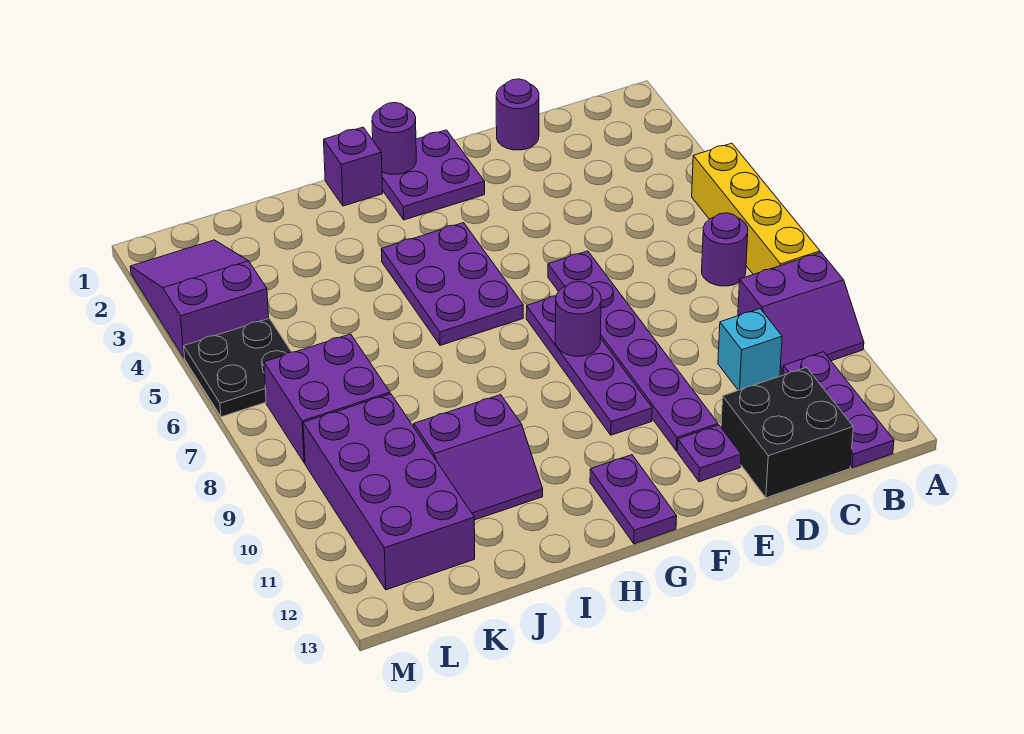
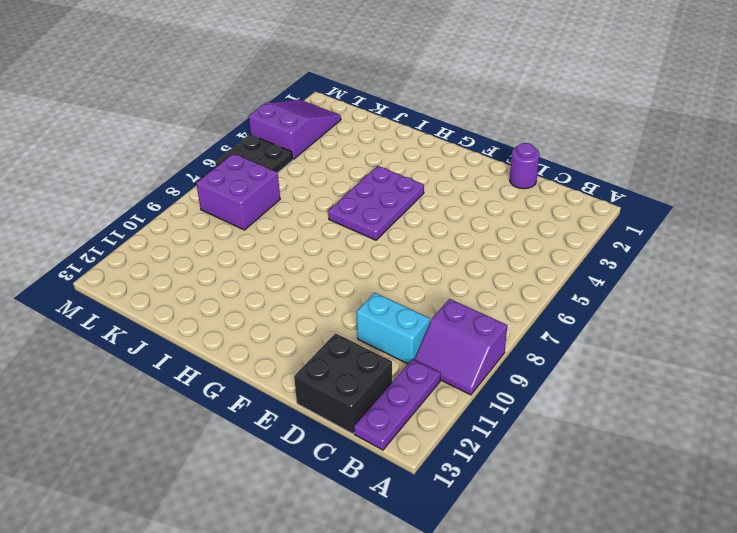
cyan brick C10:D10 level 1 -> cyan brick C10 level 1
none -> yellow brick A5:A8 level 1
none -> purple round brick B7 level 1
none -> purple plate E6:E11 level 1

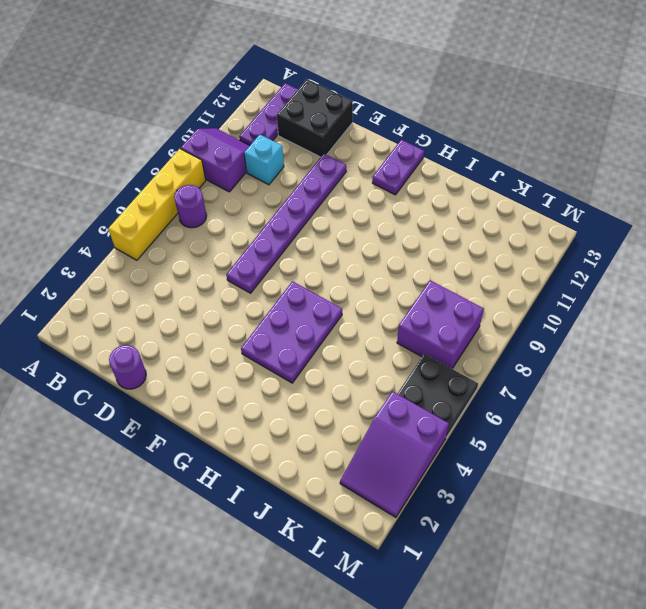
none -> purple plate E12 level 1
none -> purple plate F1:G2 level 1
none -> purple plate F7:F10 level 1

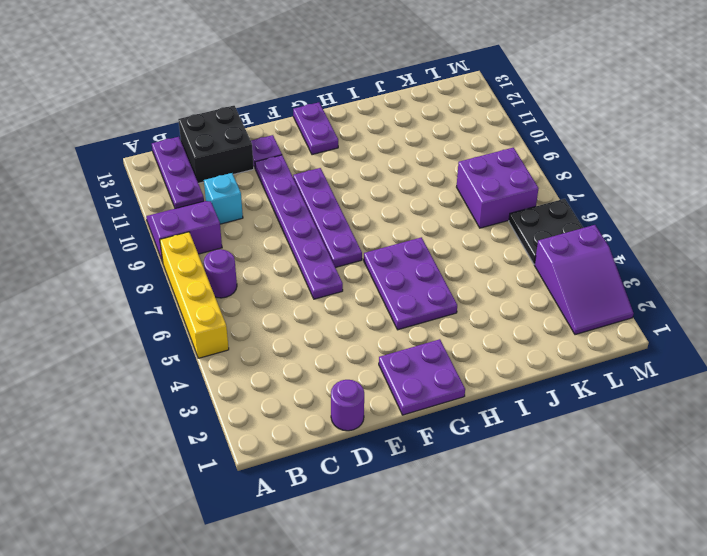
none -> purple brick H1 level 1
none -> purple slope I10:J11 level 1 top 10
none -> purple brick K9:L12 level 1

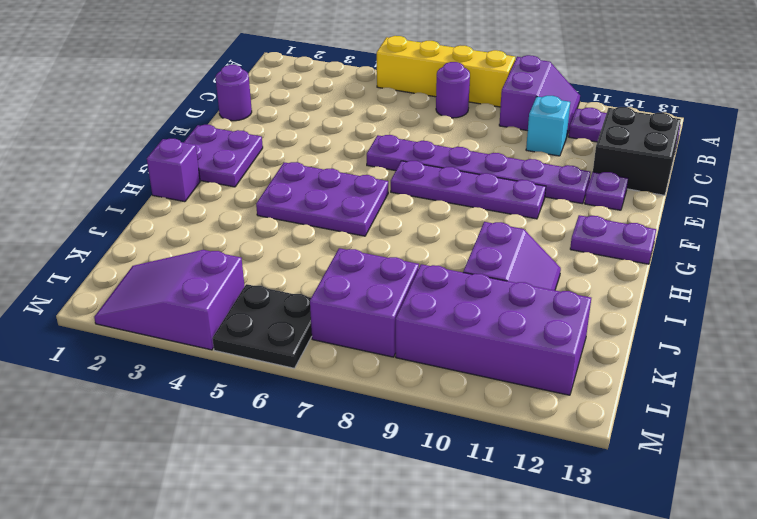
none -> purple round brick F8 level 2
none -> purple round brick G1 level 2

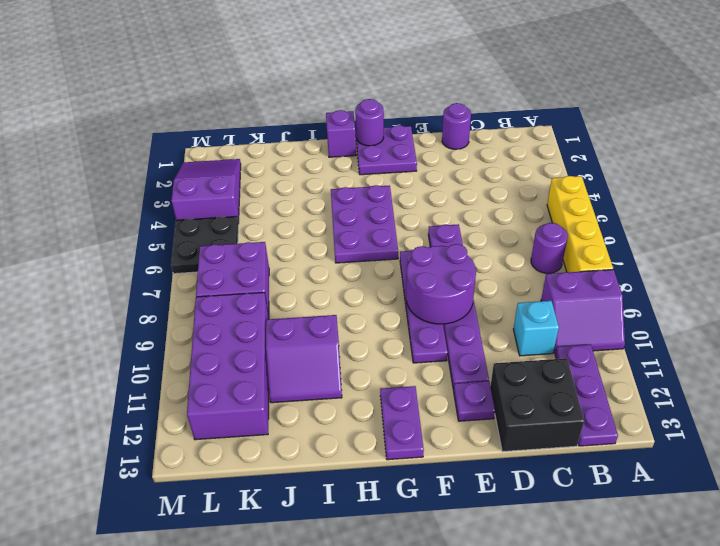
purple round brick E8:F9 level 2 -> purple round brick F8 level 2

